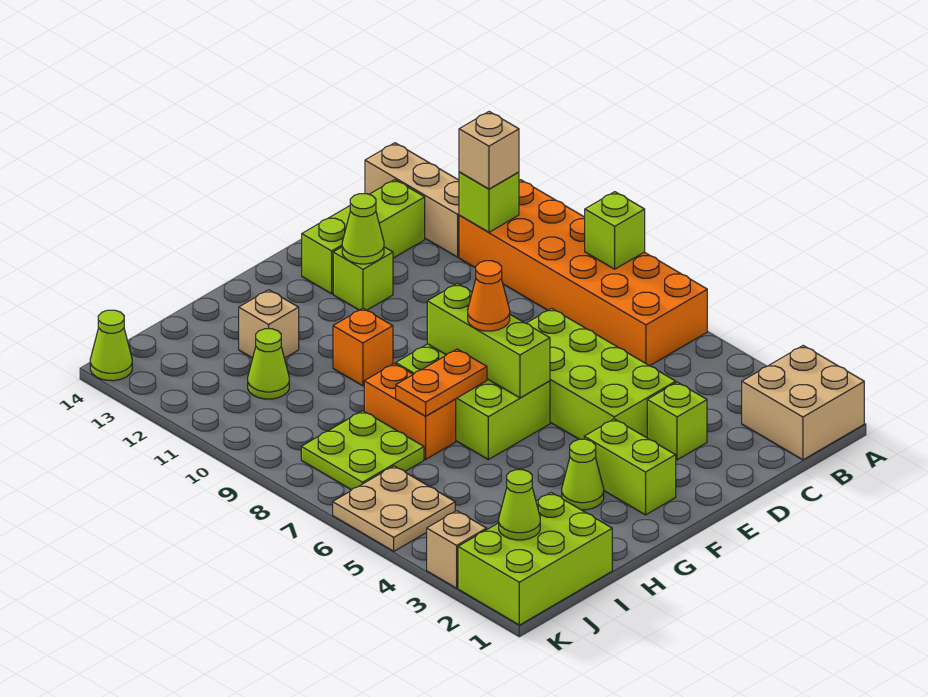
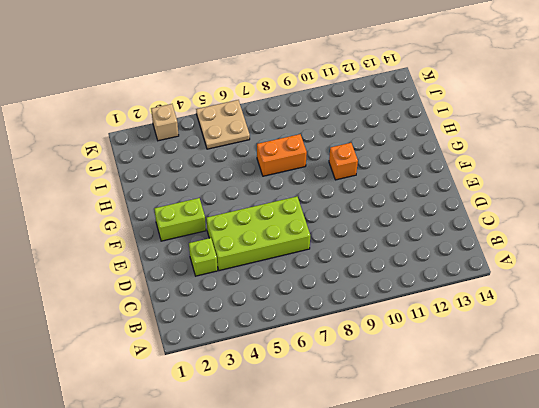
none -> tan brick A1:B2 level 1
none -> orange brick A6:B11 level 1
none -> tan brick B12:B14 level 1

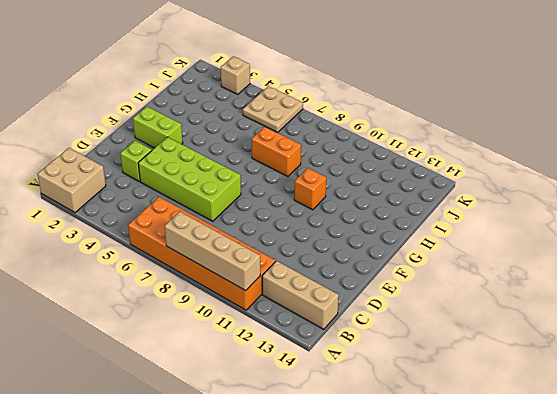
tan brick A8:A11 level 2 -> lime brick A8 level 2
none -> lime brick C13:E13 level 1
none -> lime brick E12 level 1
none -> lime brick F6:G8 level 1

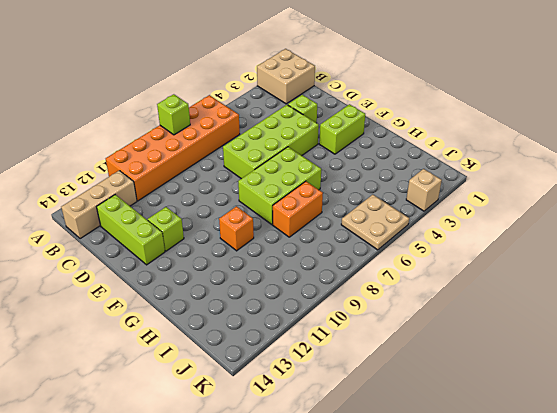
none -> lime cone G3 level 1
none -> tan brick H12 level 1
none -> lime brick I1:K2 level 1

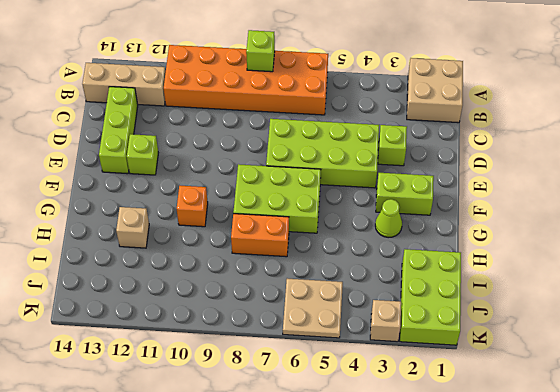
none -> lime plate I7:J8 level 1
none -> lime cone I11 level 1
none -> lime cone K14 level 1

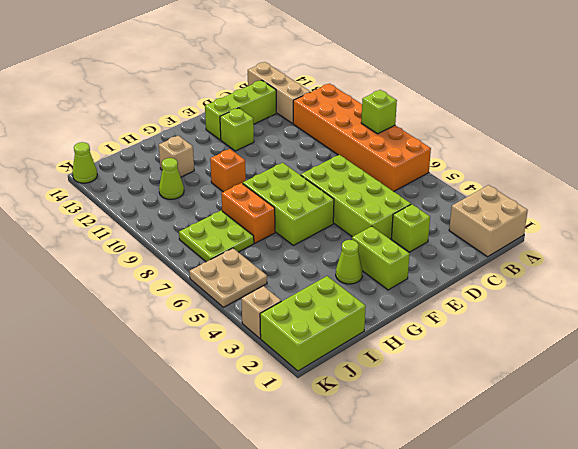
none -> lime brick B11 level 2
none -> lime cone E12 level 2
none -> lime brick F6:F8 level 2

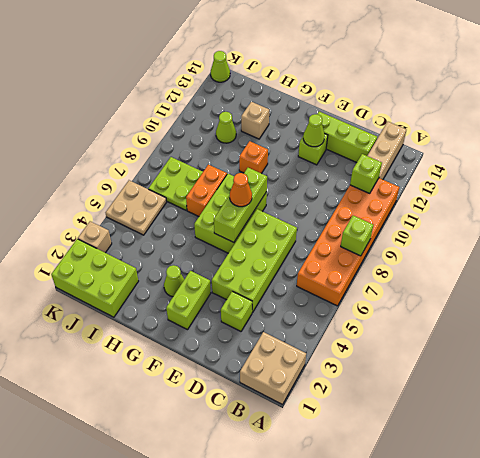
none -> orange plate G7:H7 level 2
none -> lime cone J2 level 2
none -> tan brick B11 level 3

